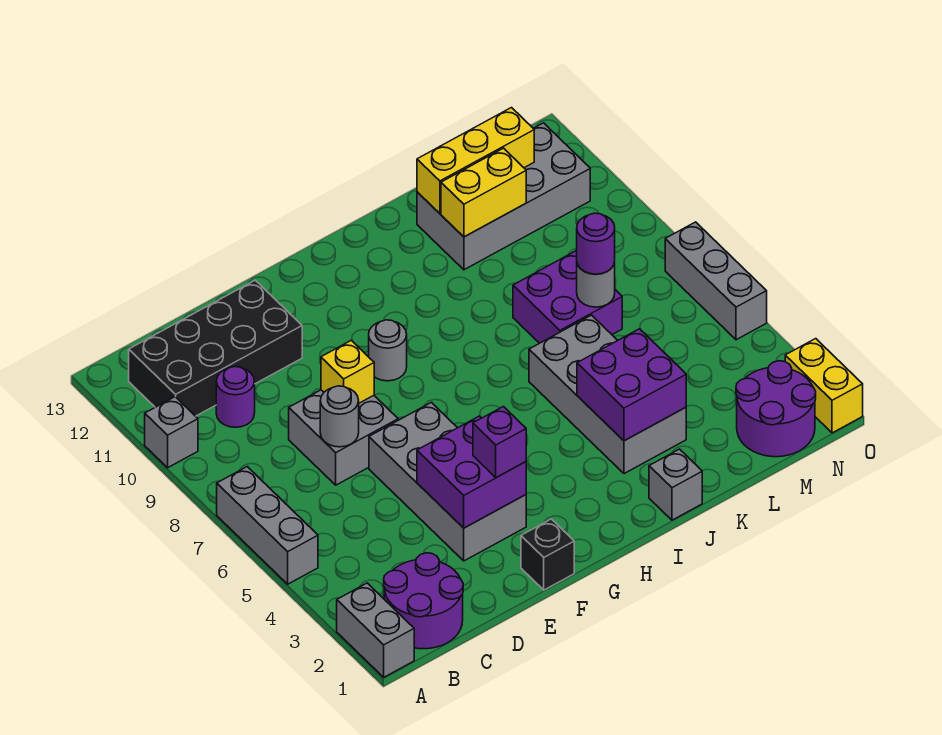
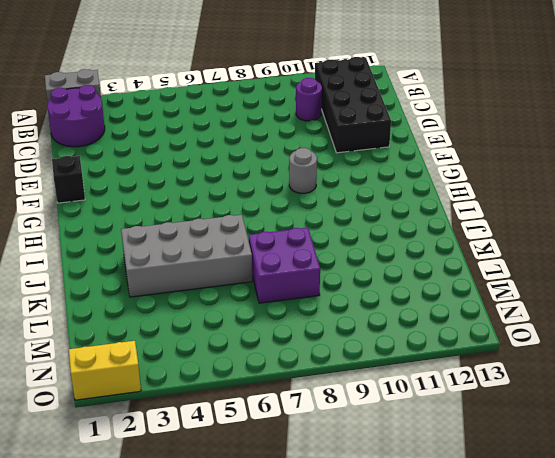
none -> grey brick A5:A7 level 1
none -> grey brick A10 level 1
none -> grey brick D7:E8 level 1

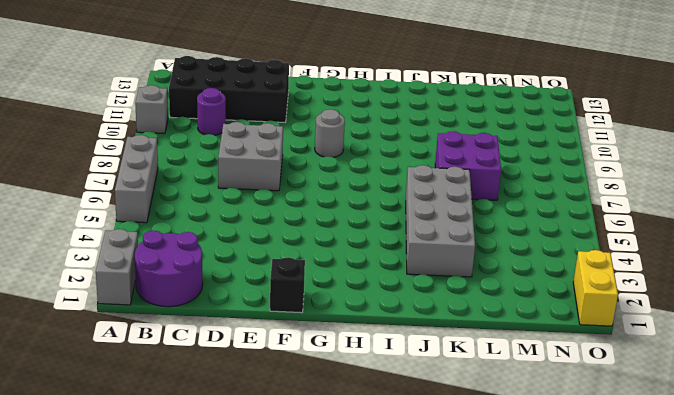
none -> grey brick E3:F6 level 1
none -> grey brick J1 level 1
none -> grey brick K11:N12 level 1

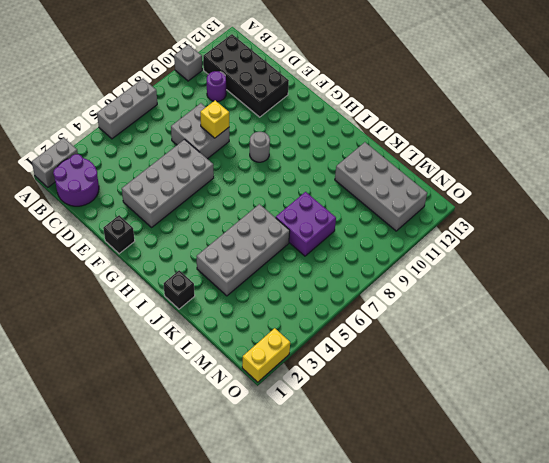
black brick J1 level 1 -> grey brick J1 level 1
none -> purple round brick M1:N2 level 1
none -> grey brick O5:O7 level 1
none -> grey round brick D7 level 2

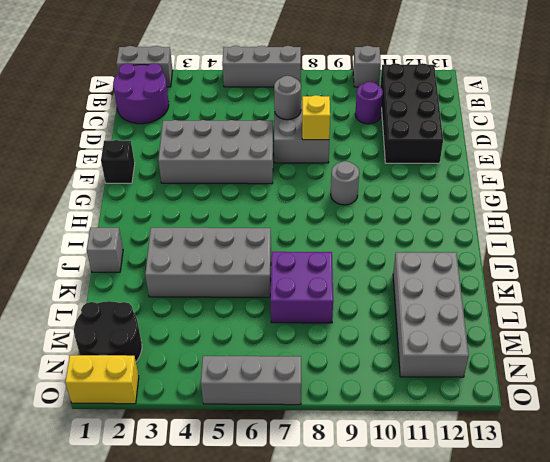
black round brick M1:N2 level 1 -> purple round brick M1:N2 level 1
none -> purple brick E3:F4 level 2
none -> purple brick J3:K4 level 2
none -> yellow brick K11:L11 level 2

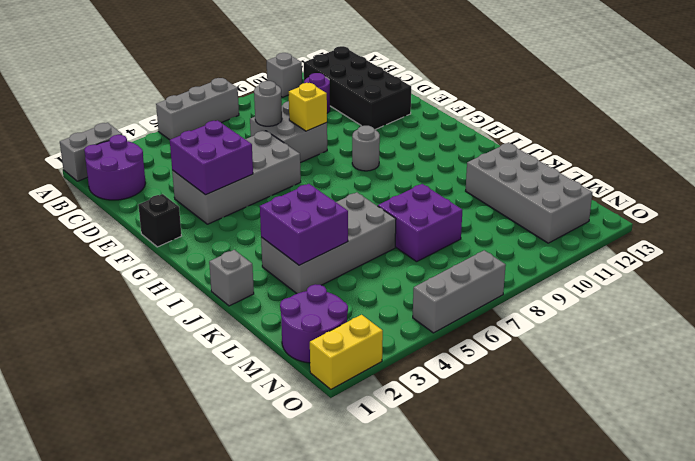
none -> yellow brick K11:L11 level 2
none -> yellow brick K12:M12 level 2
none -> grey round brick L7 level 2

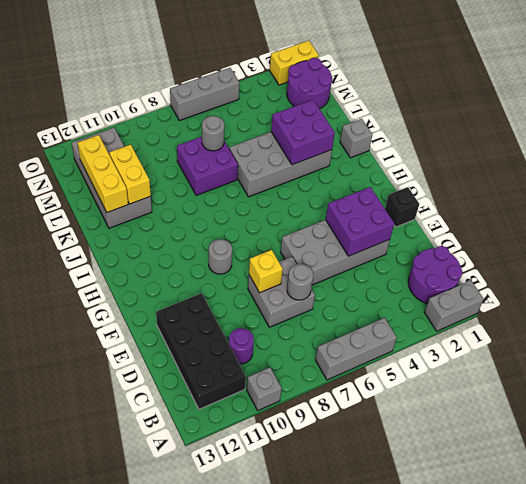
none -> purple brick F3 level 3
none -> purple round brick L7 level 3

